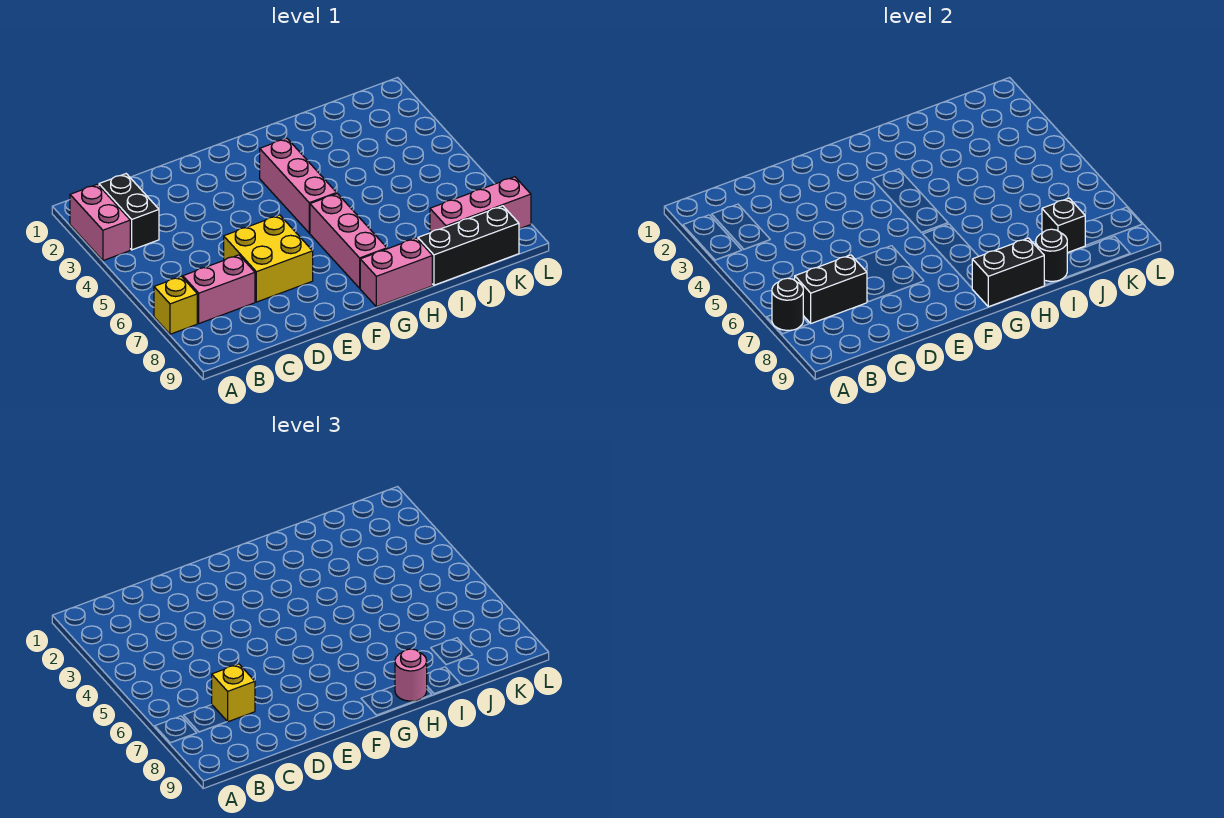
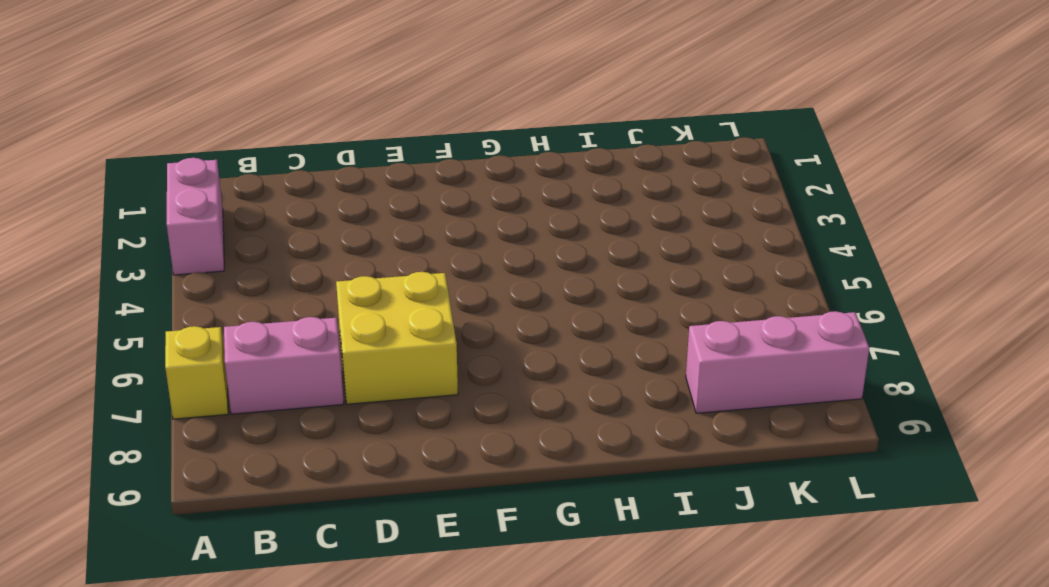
none -> black brick B2:B3 level 1
none -> pink brick G3:G5 level 1
none -> pink brick G6:G8 level 1

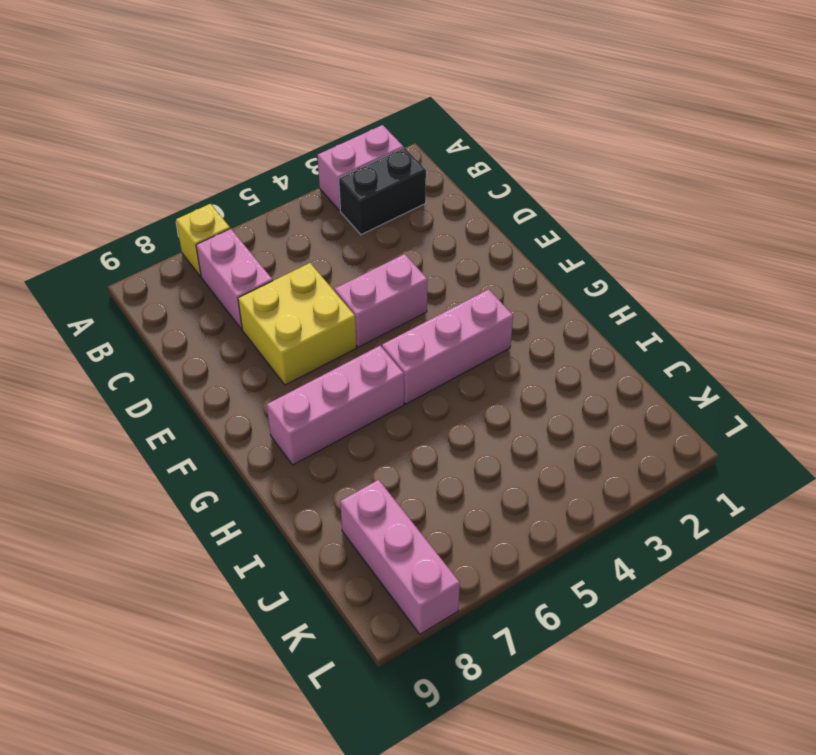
pink brick E4:E5 level 1 -> pink brick G9:H9 level 1
none -> black brick I9:K9 level 1
none -> black round brick A7 level 2
none -> black brick B7:C7 level 2

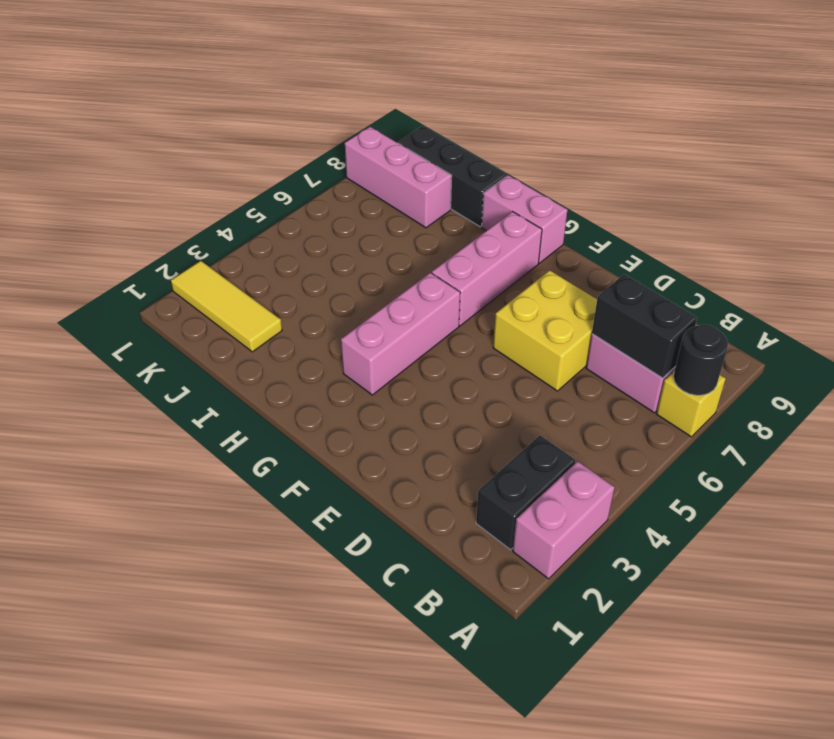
yellow tile J2:L2 level 1 -> none
none -> black brick G9:H9 level 2
none -> black round brick I9 level 2
none -> black brick J8 level 2

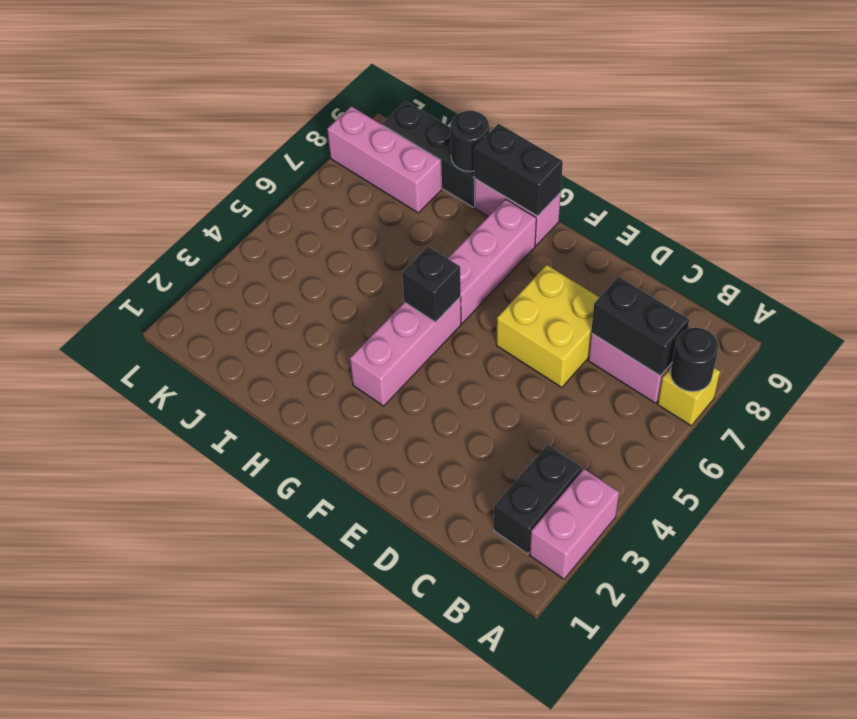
black brick G5 level 2 -> black brick J8 level 2
none -> yellow brick C7 level 3
none -> pink round brick H9 level 3

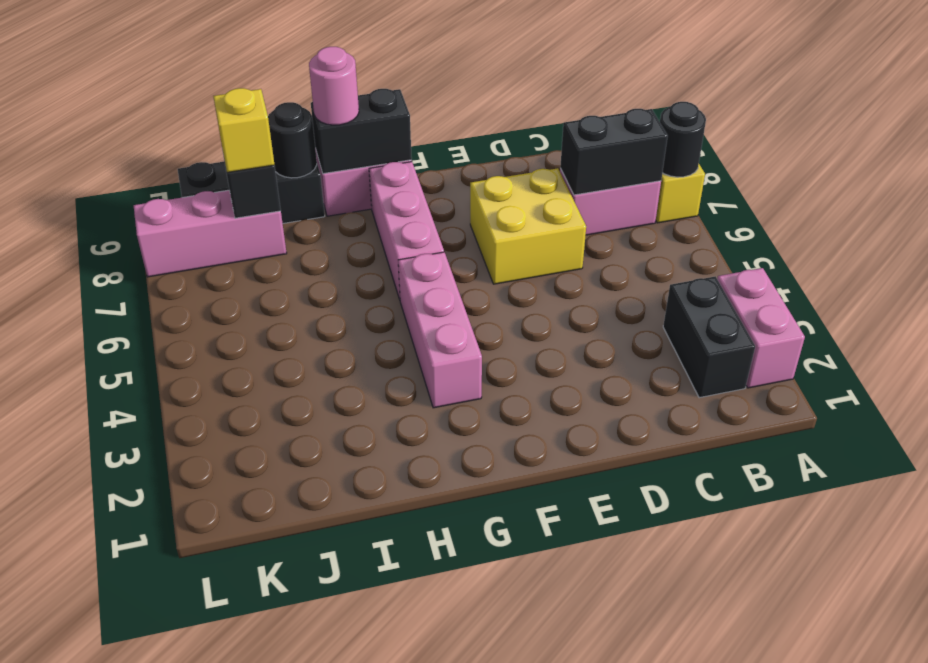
yellow brick J8 level 3 -> yellow brick C7 level 3

